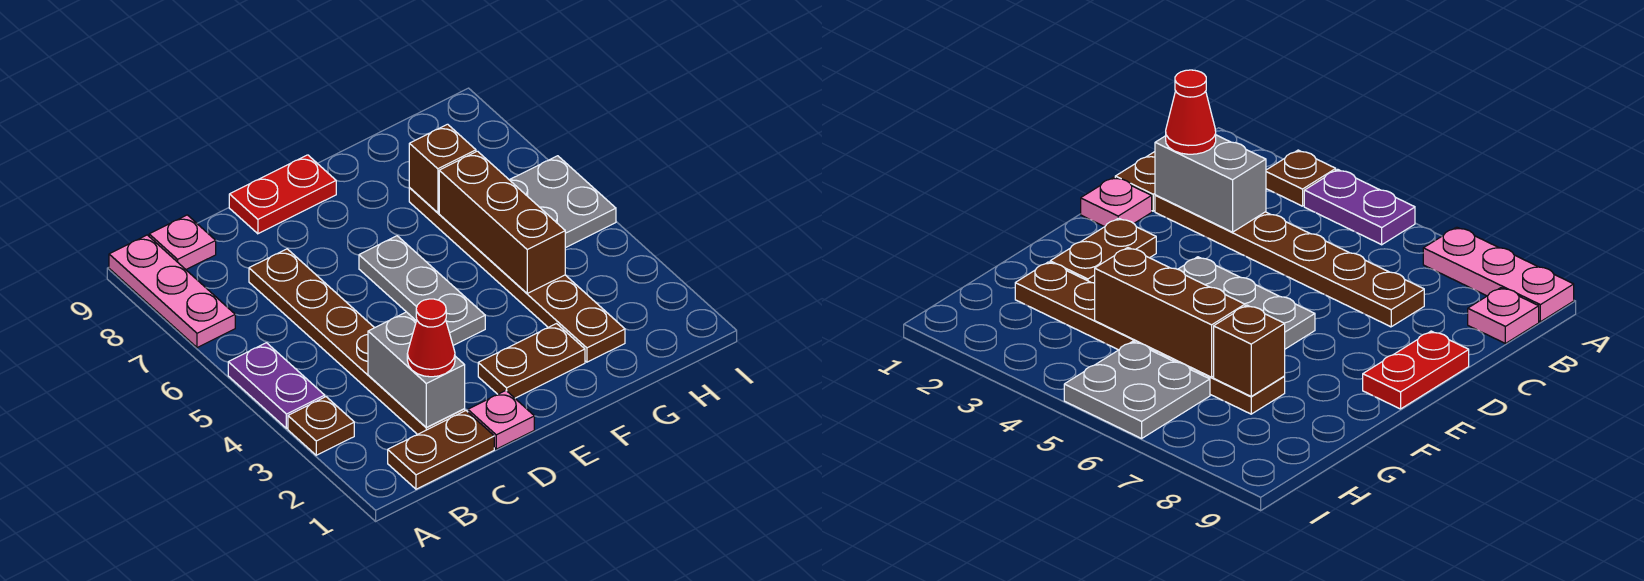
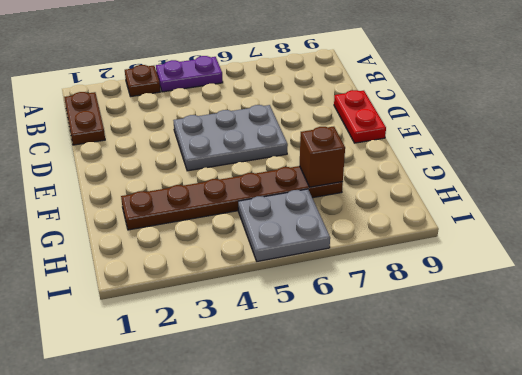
grey plate D4:E6 level 1 -> grey plate E4:E6 level 1
none -> pink plate A7:A9 level 1
none -> pink plate B9 level 1
none -> brown plate C2:C7 level 1

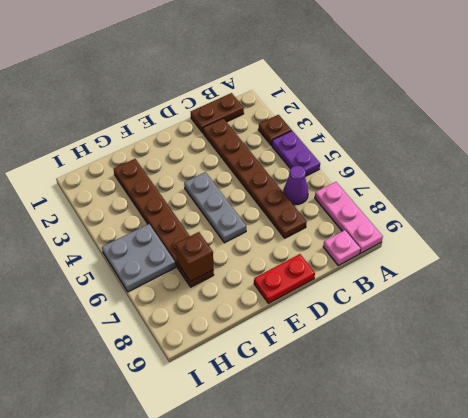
purple cone B6 level 1 -> none
none -> pink plate D1 level 1
none -> brown plate E2:F2 level 1
none -> grey brick C2:C3 level 2

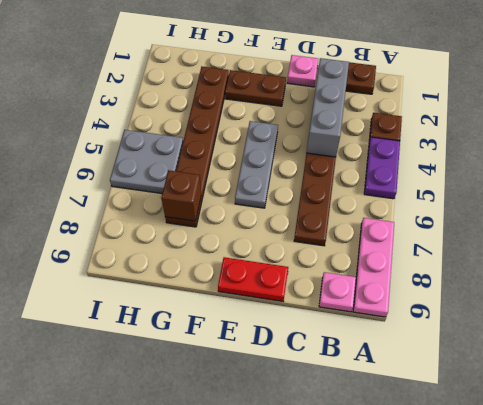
grey brick C2:C4 level 2 -> grey brick C2:C3 level 2
none -> brown brick G4:G6 level 2
none -> red cone C2 level 3

